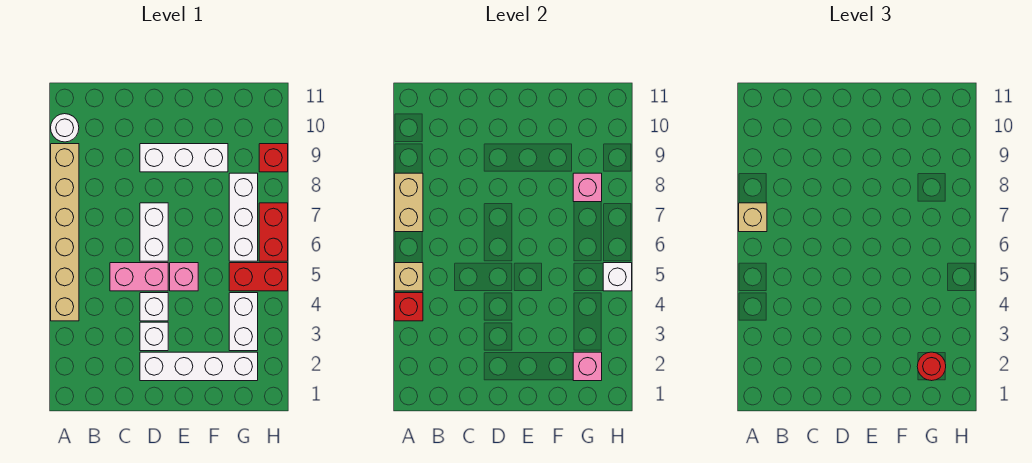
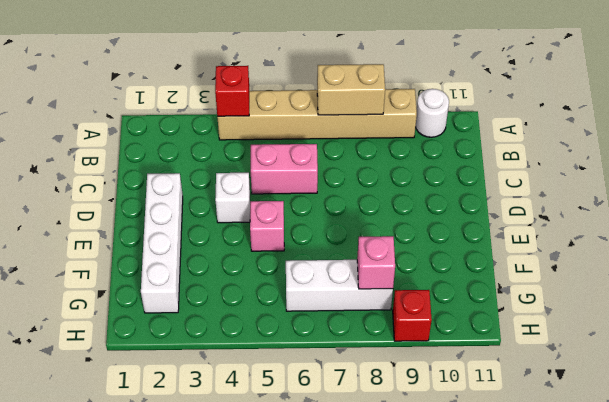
pink brick C5:C6 level 1 -> pink brick C5:D5 level 1
none -> white brick D3 level 1
none -> white brick D6:D7 level 1
none -> white brick D9:F9 level 1

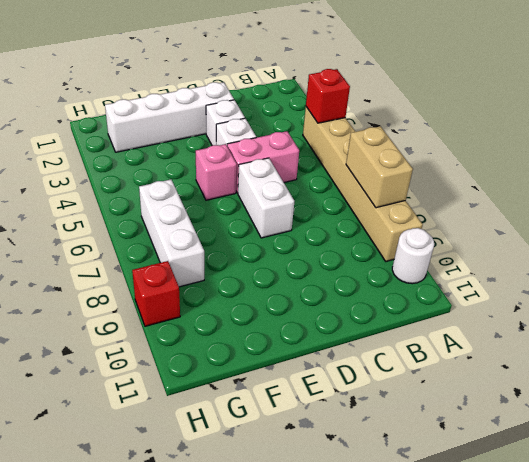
none -> white brick D9:F9 level 1
none -> white brick G3:G4 level 1
none -> red brick G5:H5 level 1

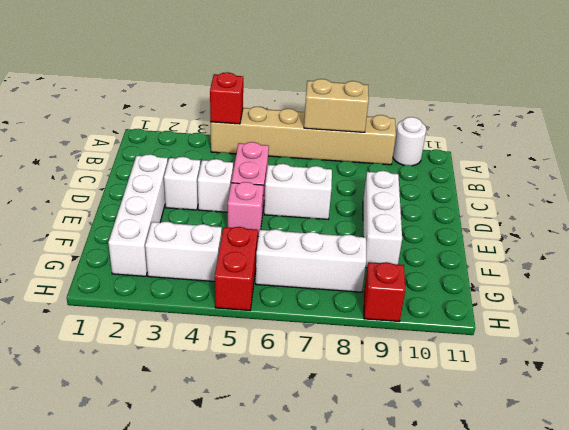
none -> red brick H6:H7 level 1
none -> tan brick A5 level 2
none -> pink brick G2 level 2

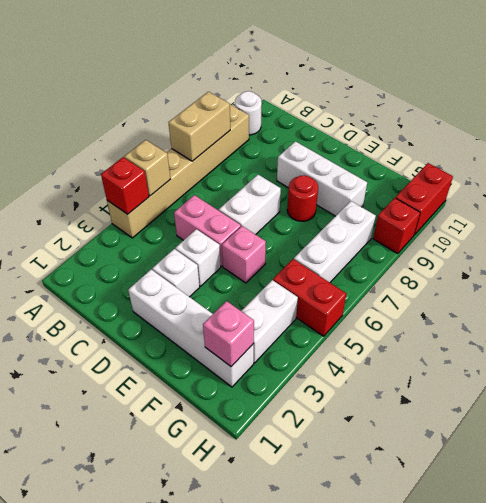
red round brick E8 level 1 -> red round brick G2 level 3
red brick H10:H11 level 1 -> red brick H6:H7 level 1
none -> pink brick G8 level 2
none -> white brick H5 level 2
none -> tan brick A7 level 3

